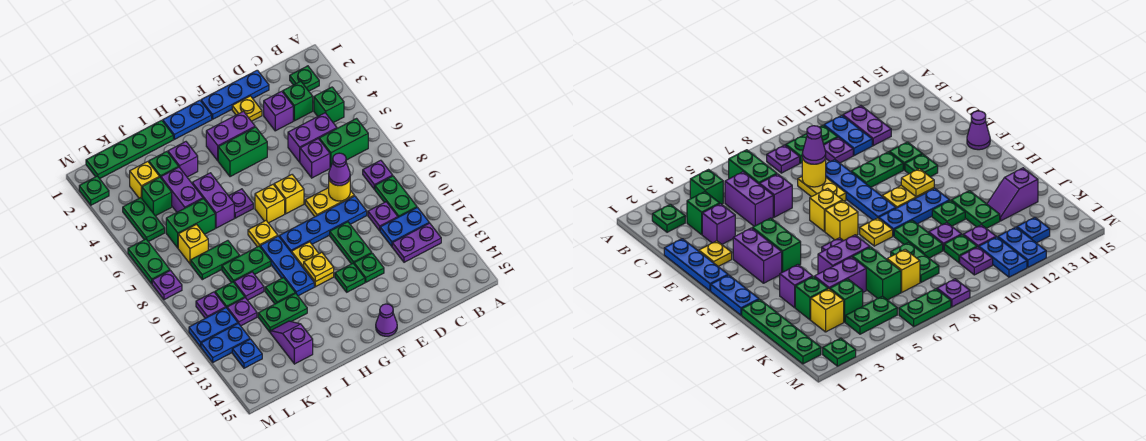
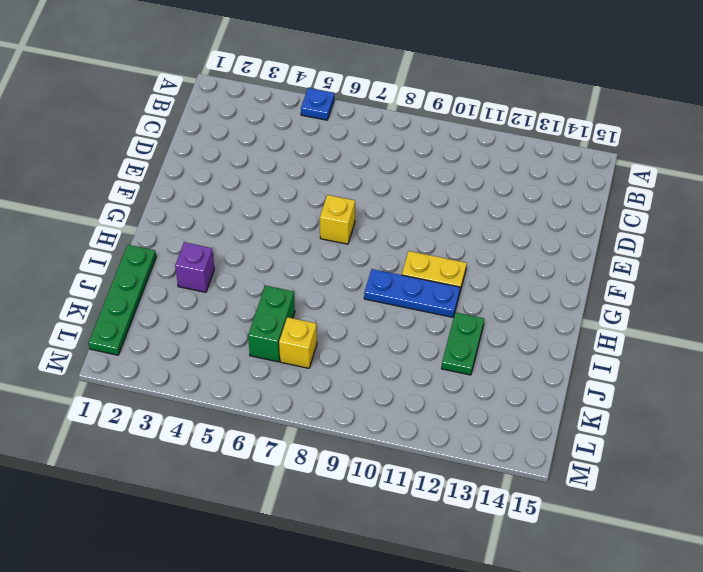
blue plate A5 level 1 -> blue plate L13 level 1
none -> green plate B2 level 1
none -> green brick B4 level 1
none -> green brick B6:C6 level 1
none -> purple plate B8 level 1

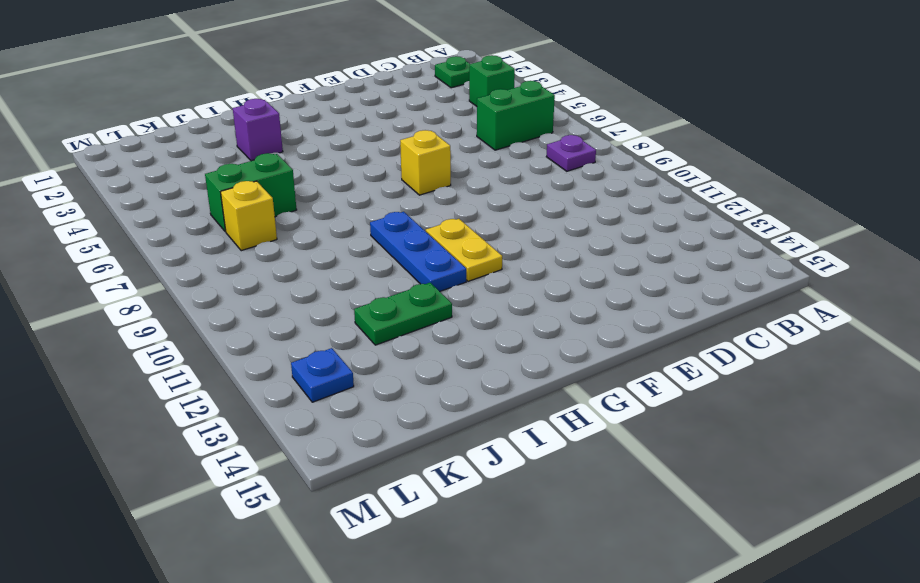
none -> green plate B9:B10 level 1
none -> blue plate B11:C11 level 1
none -> purple plate B12:C12 level 1
none -> green brick C3 level 1

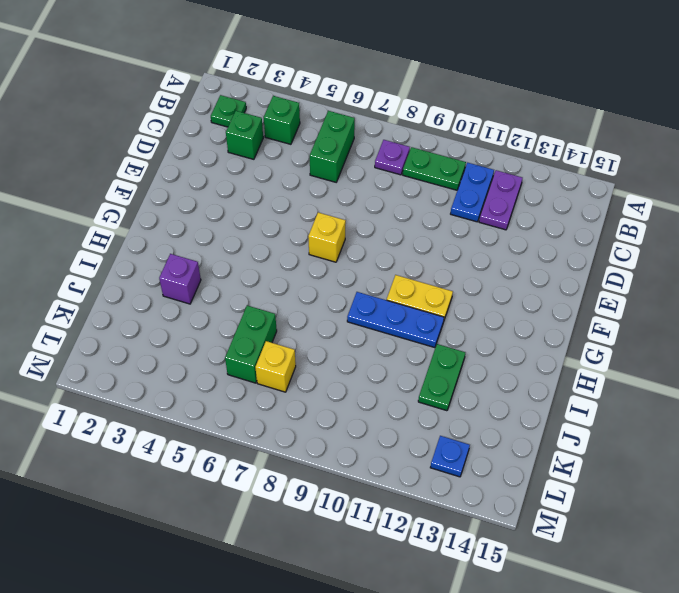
none -> purple brick C5:D5 level 1
none -> purple plate C10 level 1
none -> blue plate D1:F1 level 1
none -> purple brick D3 level 1

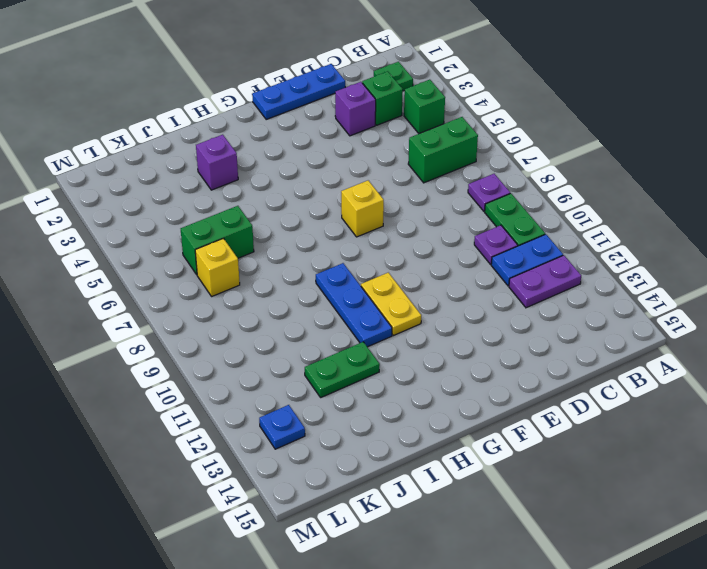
none -> purple brick C5:D5 level 1
none -> purple brick D6 level 1
none -> yellow plate D8:E8 level 1
none -> blue plate D9:G9 level 1

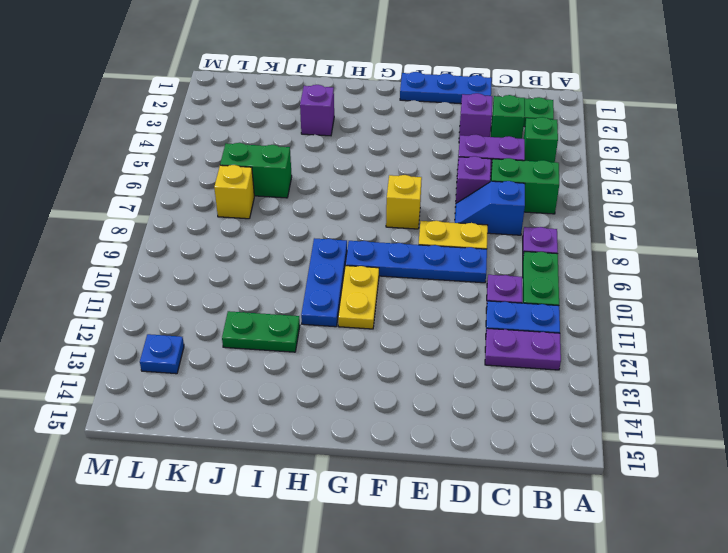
blue slope C7:D7 level 1 top C -> none
none -> yellow plate E2 level 1
none -> green plate E10:E11 level 1
none -> green plate E12 level 1
none -> purple brick F3:G3 level 1

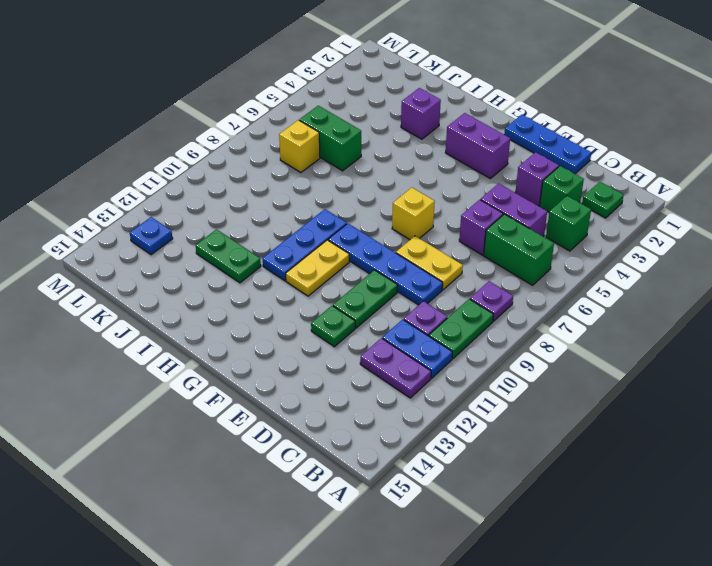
none -> yellow plate E2 level 1
none -> green brick F4:G4 level 1
none -> green plate F12 level 1
none -> purple cone F15 level 1

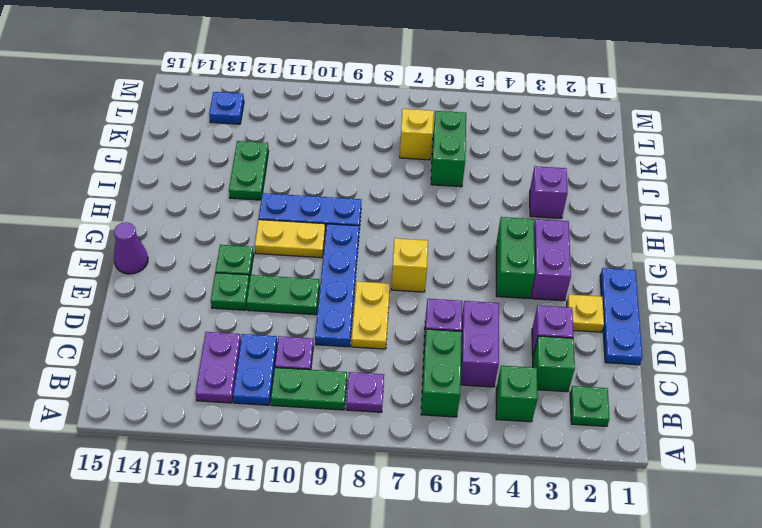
none -> blue plate G1:H1 level 1
none -> yellow brick G7 level 1
none -> purple plate H6 level 1
none -> yellow plate H8 level 1

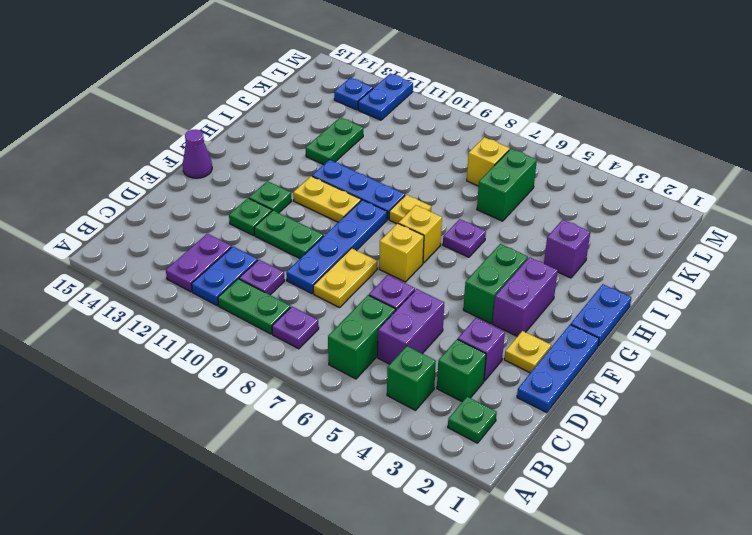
none -> green plate I1:L1 level 1
none -> purple brick I5:I6 level 1
none -> green plate I9:J9 level 1
none -> green plate I11 level 1

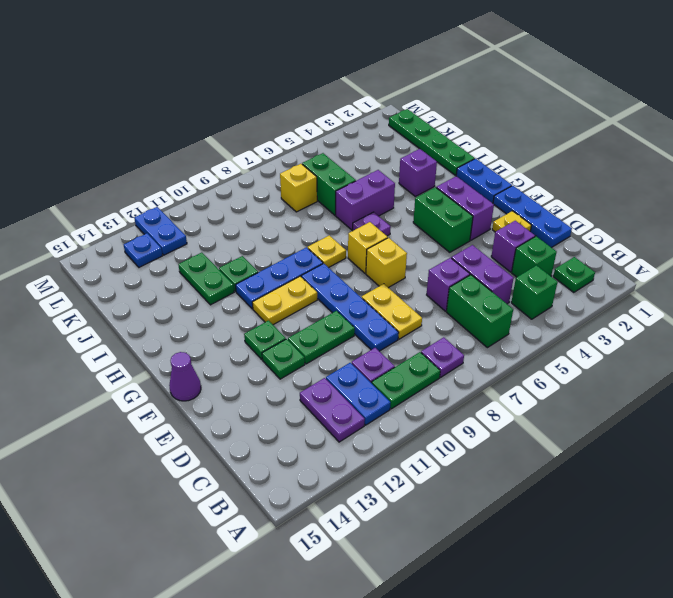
none -> green plate I9:J9 level 1
none -> green brick J3 level 1
none -> purple brick J4:J5 level 1
none -> green plate J8:K8 level 1

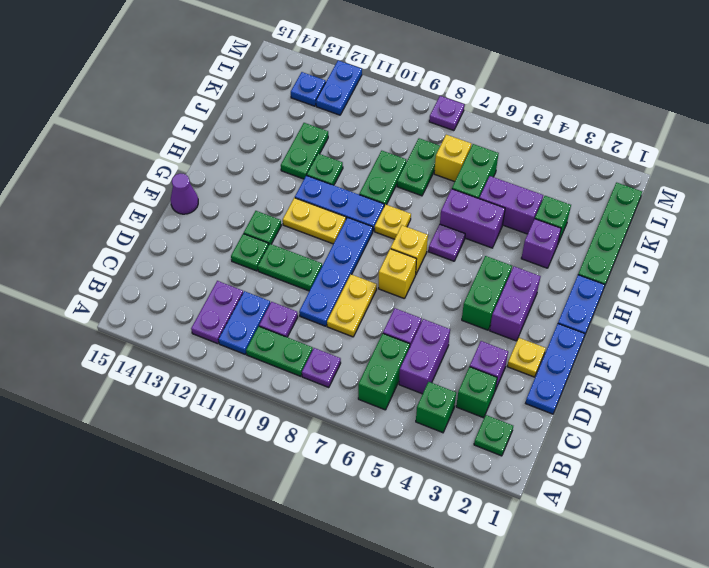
none -> purple plate J10 level 1
none -> purple slope J13:J14 level 1 top 14
none -> yellow brick K3 level 1
none -> green brick K4 level 1

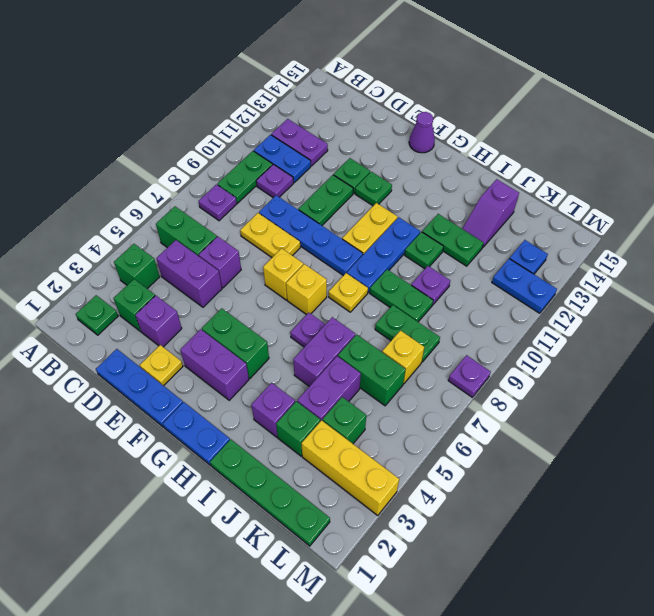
yellow brick K3:M3 level 1 -> yellow brick K3 level 1
none -> green plate K10 level 1
none -> purple plate K11 level 1
none -> green plate L4:L5 level 1
none -> purple plate L10 level 1

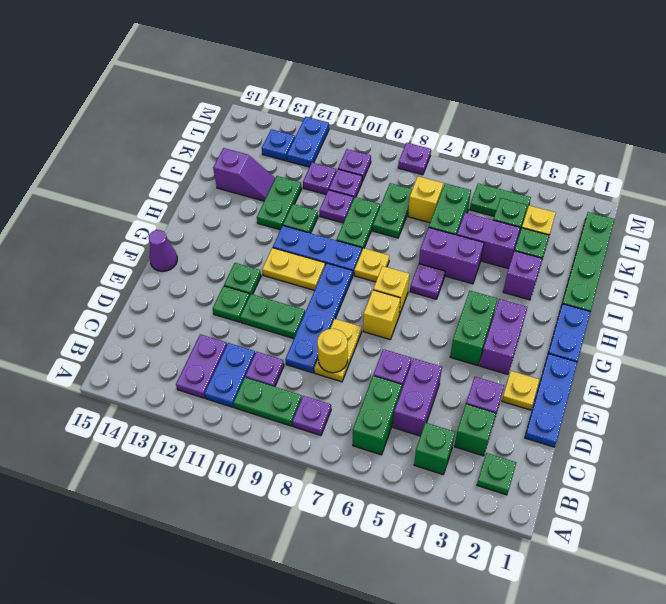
purple plate K10 level 1 -> green plate K10 level 1
none -> blue plate L11:M11 level 1
none -> green plate M2 level 1
none -> green plate M6:M7 level 1
none -> yellow plate G11 level 2

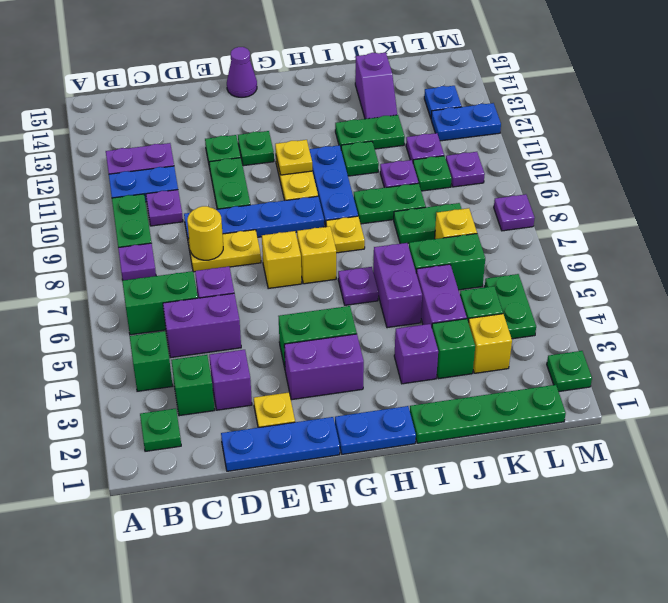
none -> blue plate L11:M11 level 1
none -> green plate M6:M7 level 1
none -> purple cone D8 level 3

